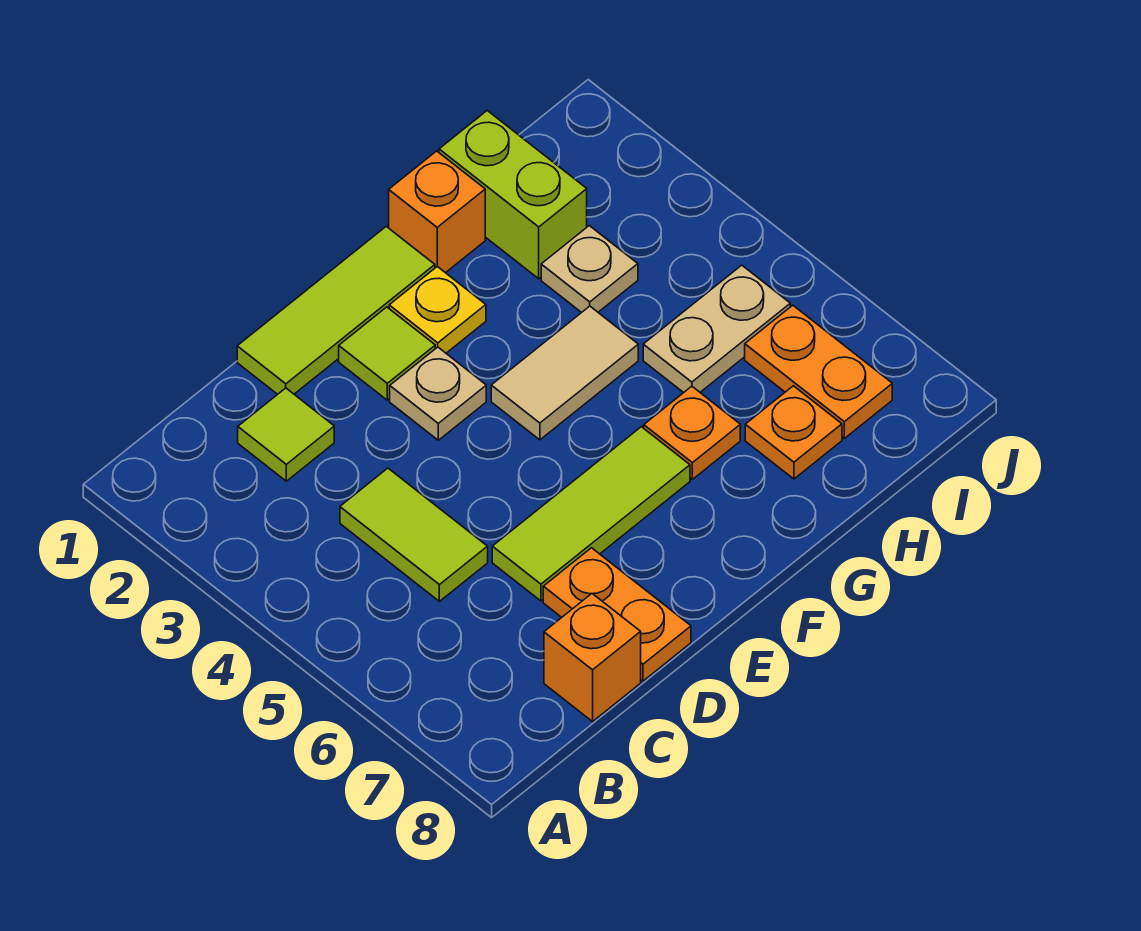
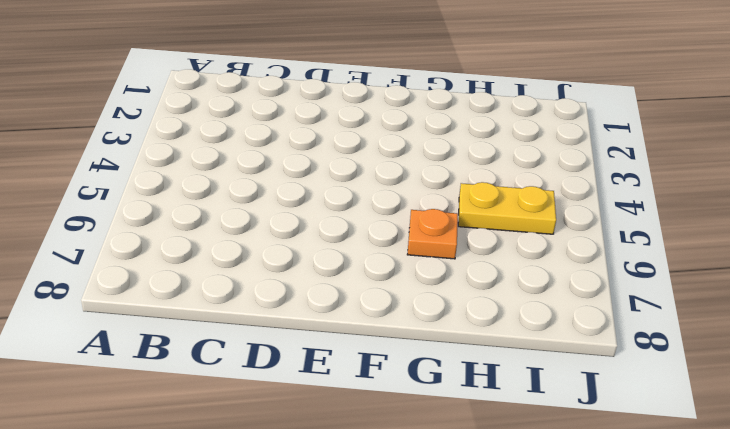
yellow plate H5:I5 level 1 -> tan plate H5:I5 level 1
none -> lime tile C2 level 1
none -> lime tile C4:C5 level 1
none -> orange brick C8 level 1

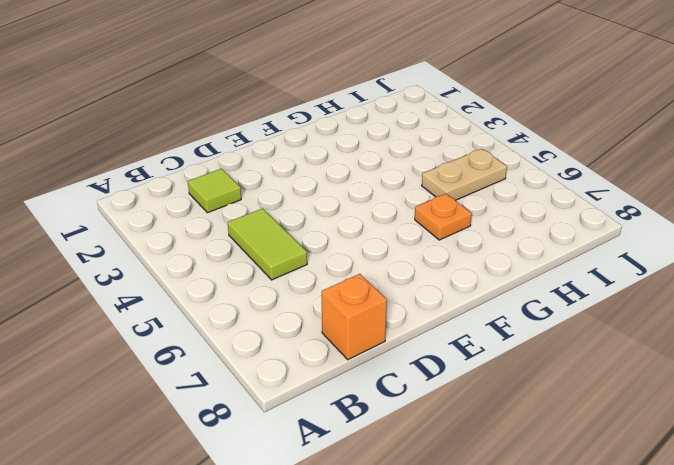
none -> lime tile D1:F1 level 1
none -> lime tile D6:F6 level 1
none -> orange plate D7:D8 level 1

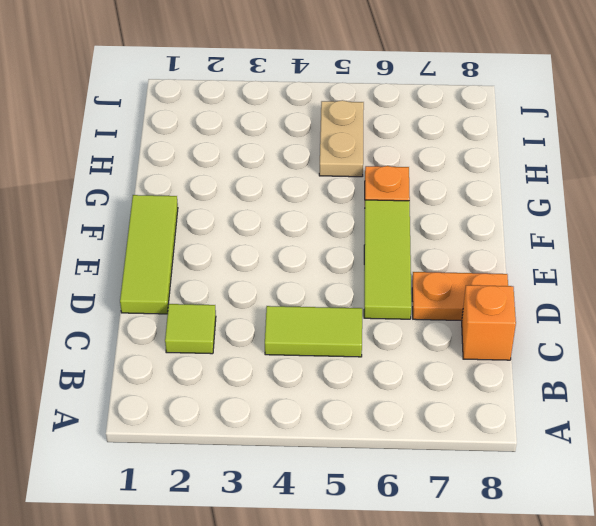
none -> lime tile E2 level 1
none -> tan plate E3 level 1
none -> yellow plate F2 level 1

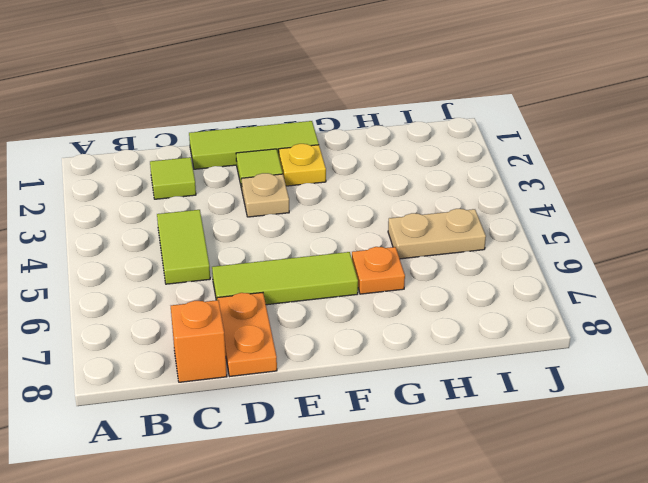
none -> tan tile F4:G4 level 1
none -> orange brick G1 level 1
none -> lime brick H1:H2 level 1

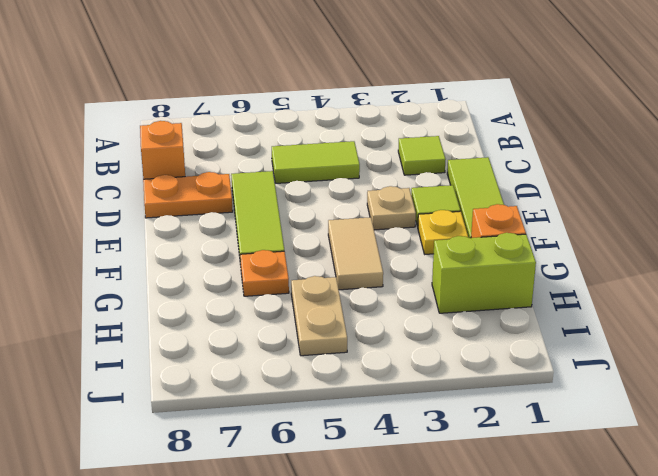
none -> tan plate H3 level 1
none -> orange plate H7 level 1
none -> orange plate I6:I7 level 1

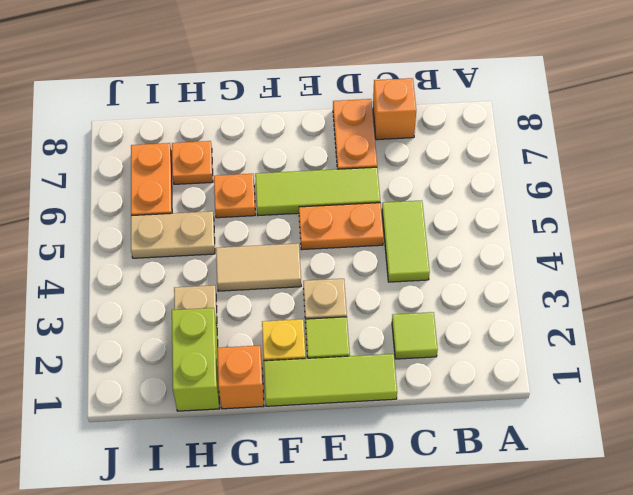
orange plate D5:E5 level 1 -> none

